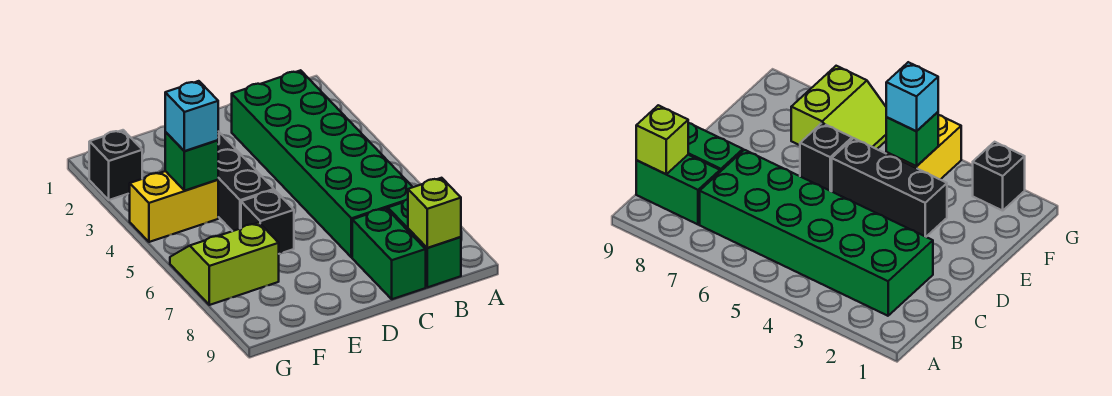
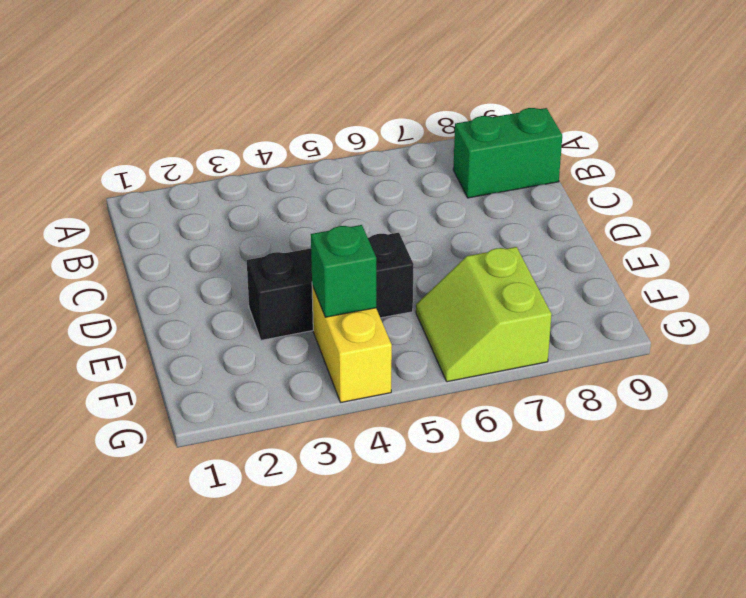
none -> green brick B2:C7 level 1
none -> green brick C8:C9 level 1

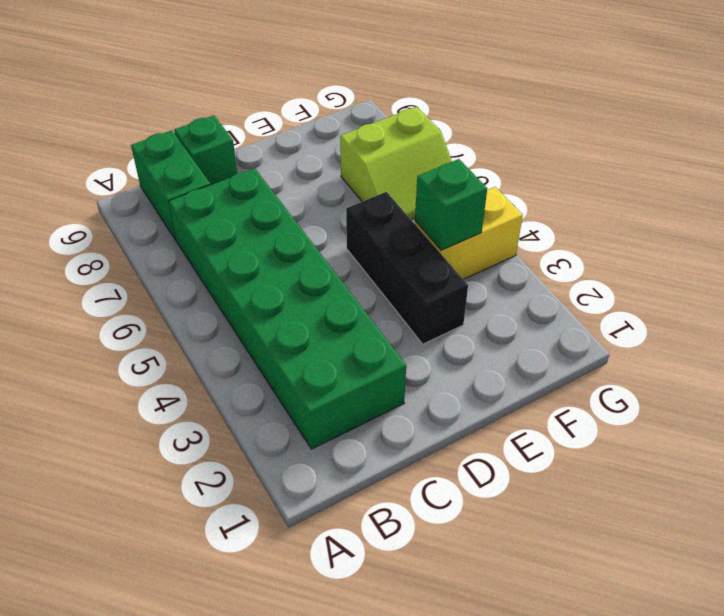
green brick C9 level 1 -> green brick C8:C9 level 1
none -> black brick E6 level 1
none -> black brick G2 level 1

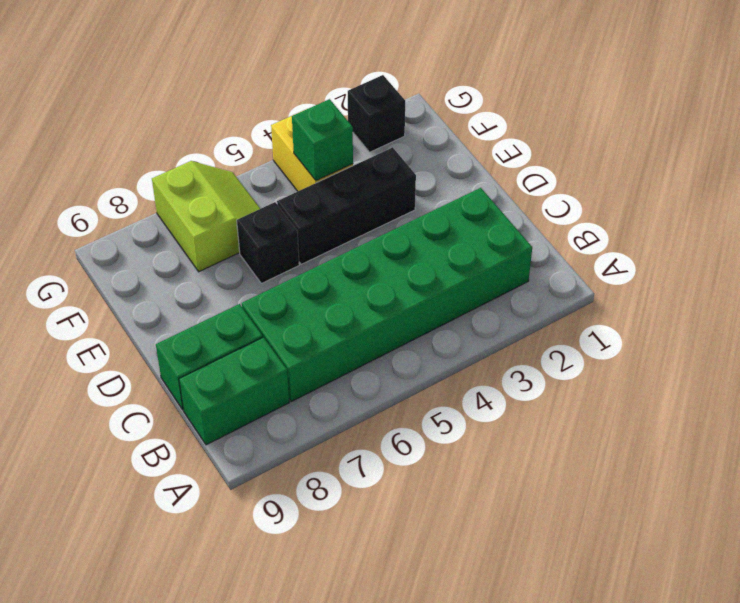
none -> lime brick B9 level 2
none -> cyan brick F4 level 3

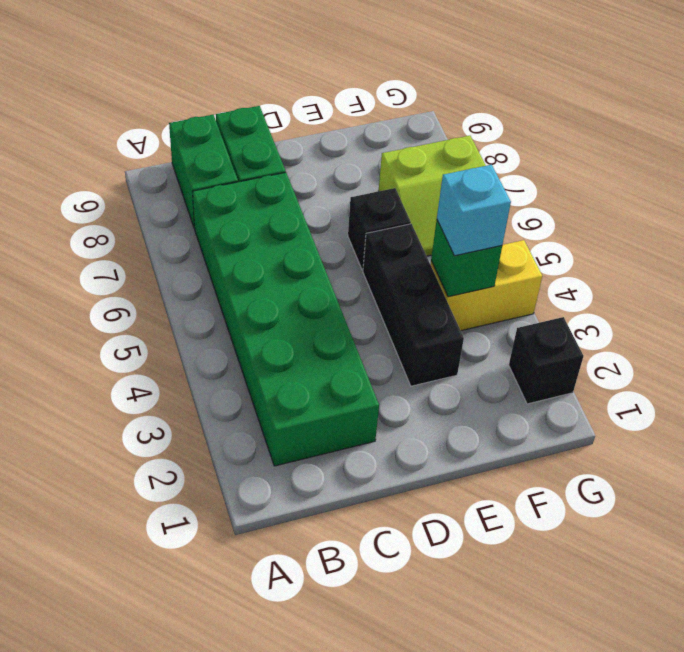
none -> lime brick B9 level 2

